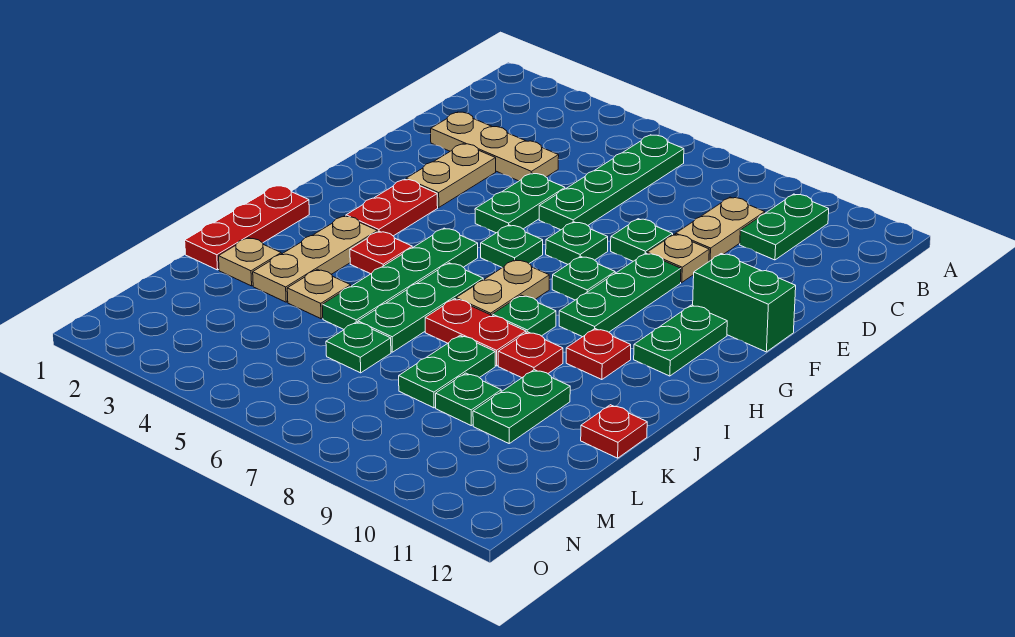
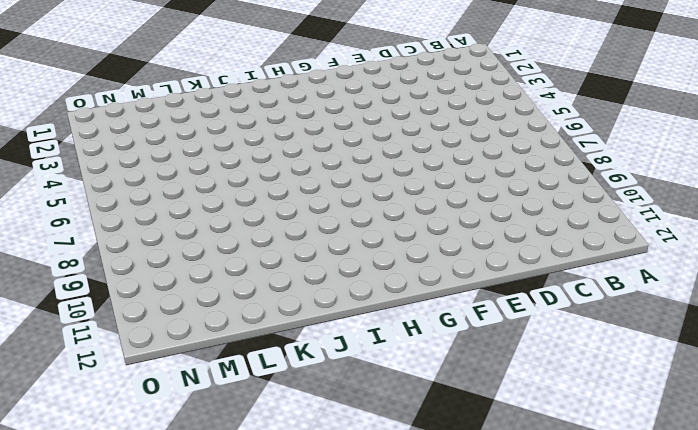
none -> green plate B6:E6 level 1
none -> green plate B10:C10 level 1
none -> tan plate C9:D9 level 1
none -> tan plate D2:D4 level 1

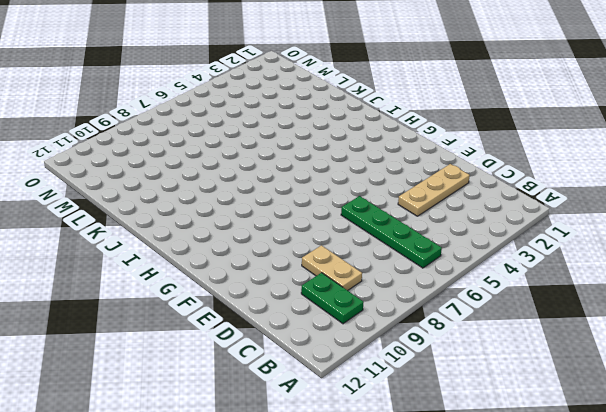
none -> tan plate E3:F3 level 1
none -> green plate E5:F5 level 1
none -> green plate E8 level 1
none -> tan plate E9 level 1

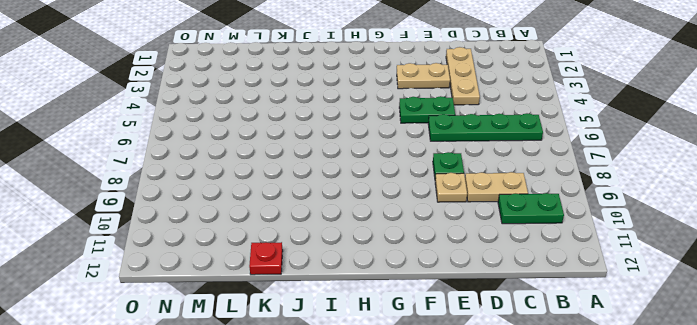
none -> green plate F7 level 1
none -> green plate F9:H9 level 1
none -> green brick F11:F12 level 1
none -> red plate G3:H3 level 1

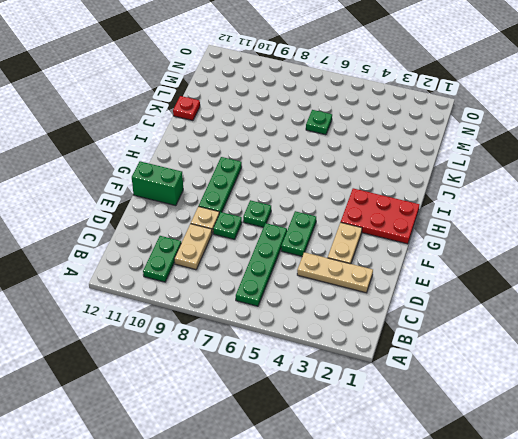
red plate G1:H3 level 1 -> red plate G3:H3 level 1
none -> green plate G6 level 1
none -> green plate G8 level 1
none -> green plate G11:H11 level 1
none -> green plate H5:K5 level 1

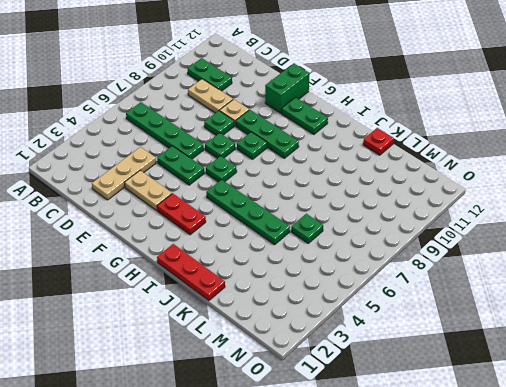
none -> tan plate H7:I7 level 1
none -> tan plate I3:K3 level 1
none -> red plate I4 level 1
none -> green plate I6:K6 level 1

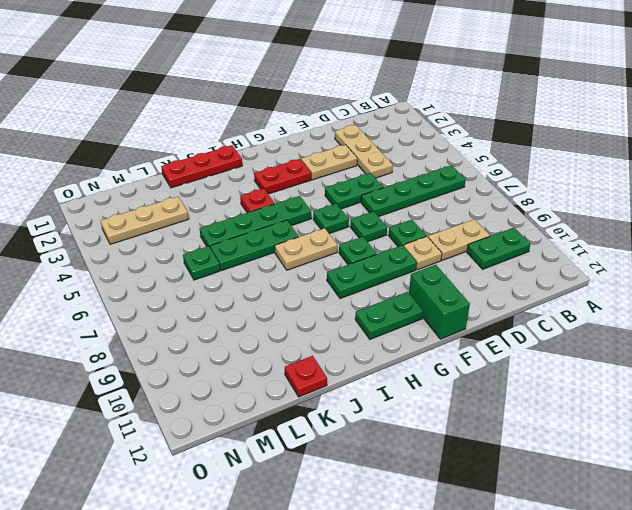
tan plate L3:N3 level 1 -> tan plate I3:K3 level 1
none -> green plate I8 level 1
none -> red plate I10 level 1
none -> red plate J7:J8 level 1
none -> red plate J9 level 1

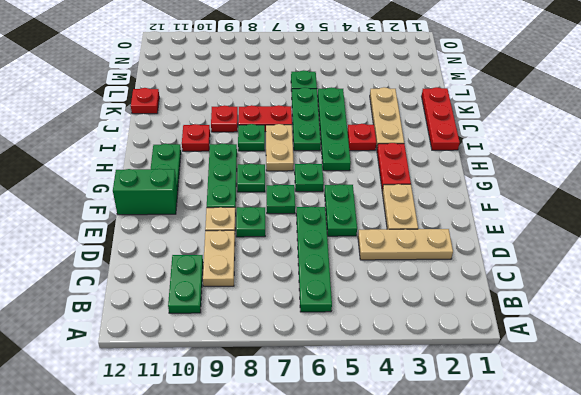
none -> tan plate K2 level 1
none -> tan plate K4 level 1
none -> green plate K8:L8 level 1
none -> green plate K10:L10 level 1

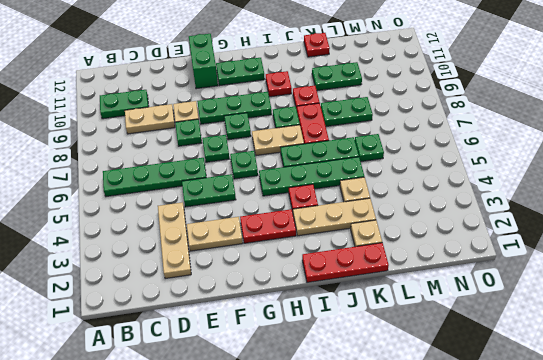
none -> green plate L9 level 1

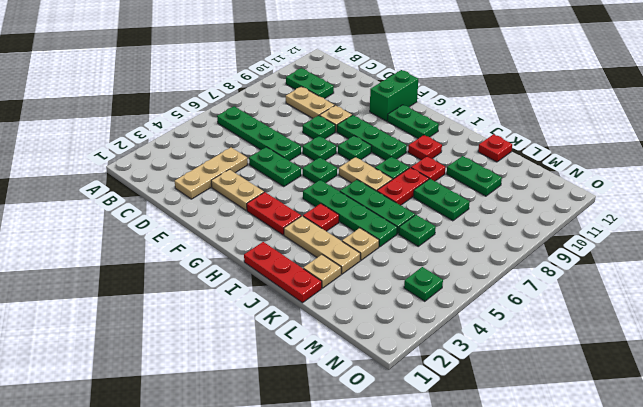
green plate N4 level 1 -> green plate L9 level 1

